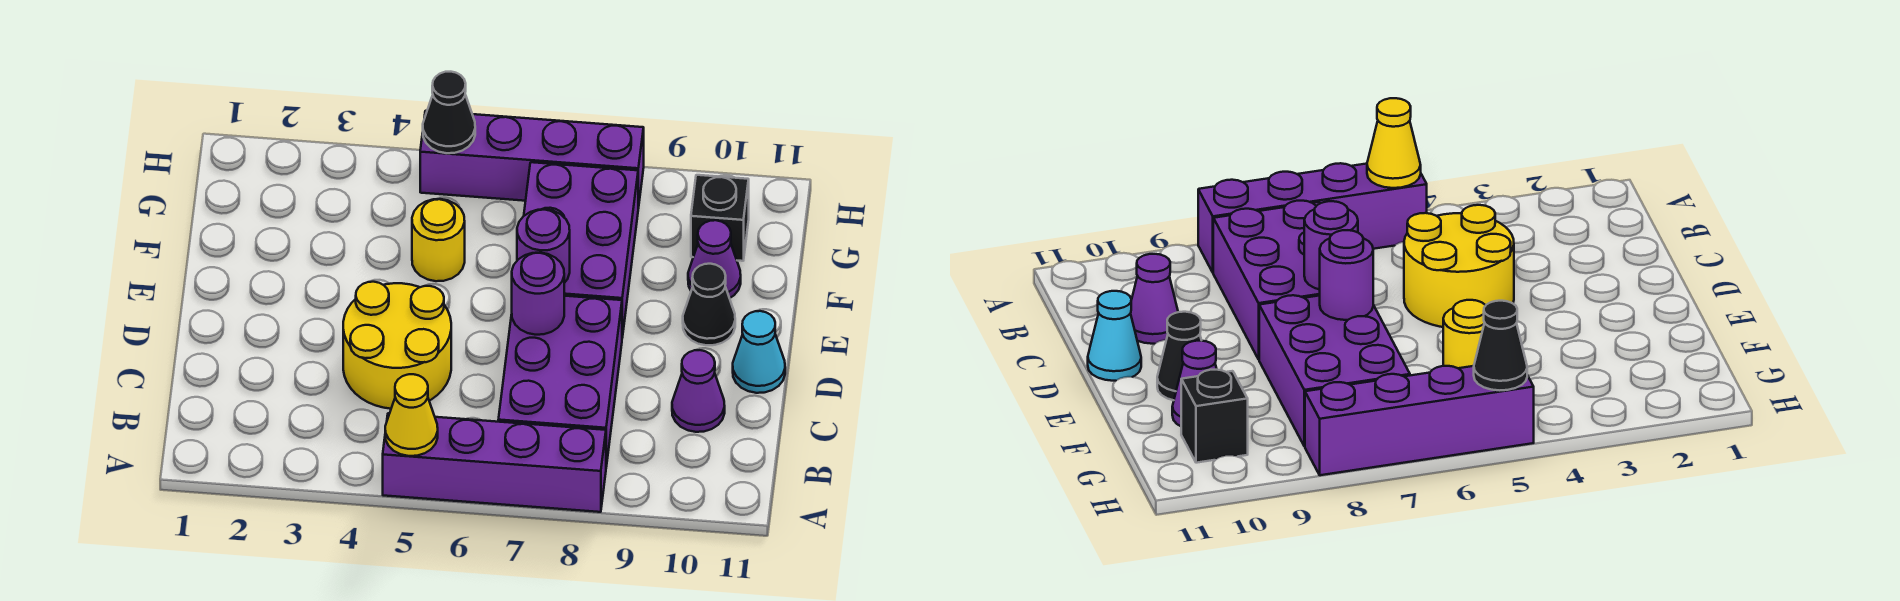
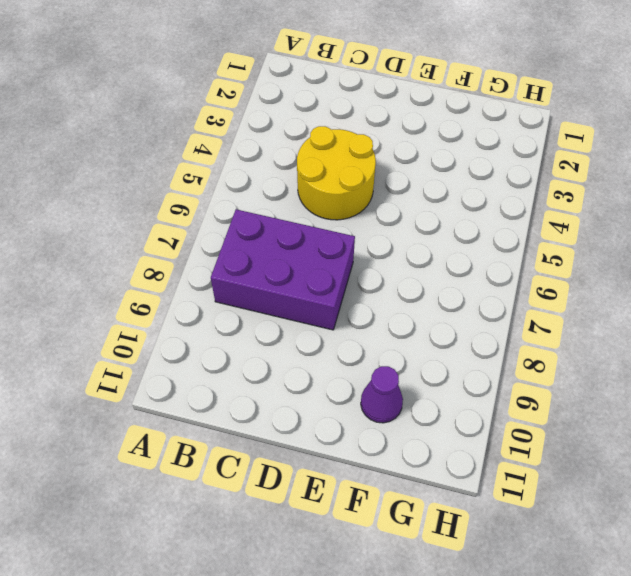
none -> purple brick A5:A8 level 1
none -> purple cone C10 level 1
none -> cyan cone D11 level 1

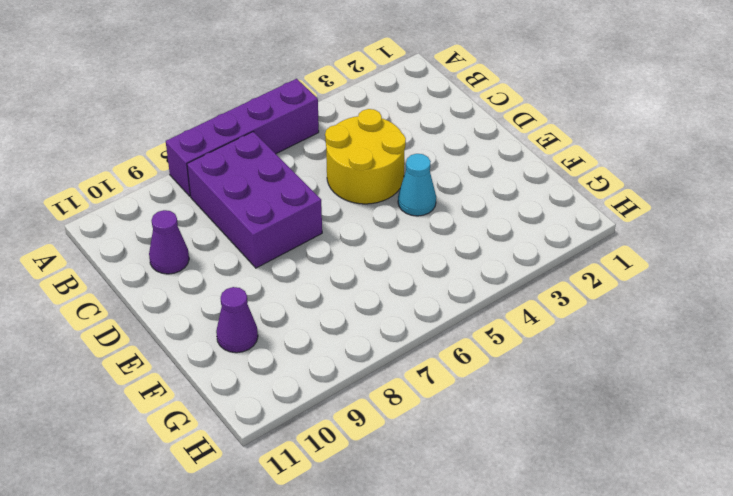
cyan cone E4 level 1 -> cyan cone D11 level 1
none -> purple brick E7:G8 level 1
none -> black cone E10 level 1
none -> yellow round brick F5 level 1

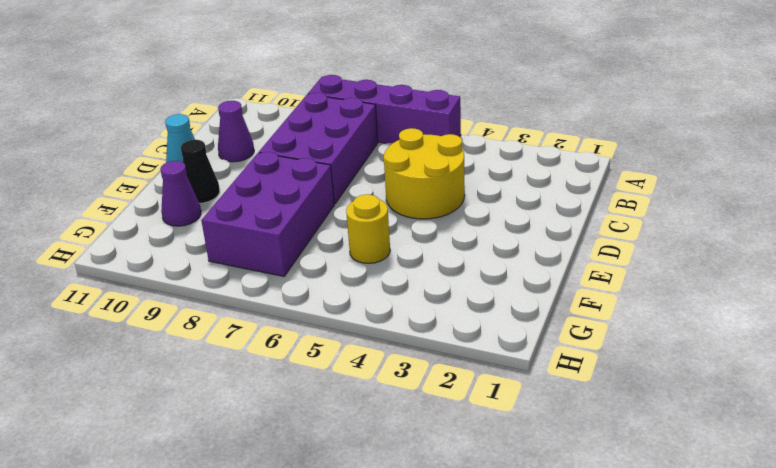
none -> black brick G10 level 1
none -> purple brick H5:H8 level 1
none -> yellow cone A5 level 2

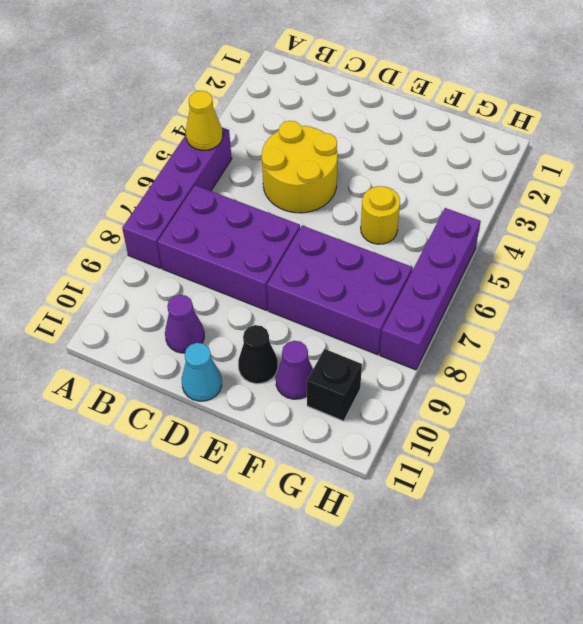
none -> purple round brick D7 level 2
none -> purple round brick E7 level 2
none -> black cone H5 level 2

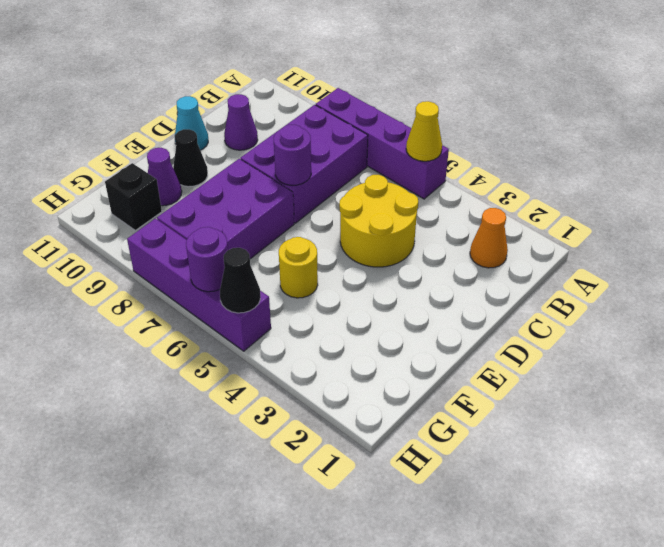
orange cone B2 level 1 -> none
purple round brick H6 level 2 -> purple round brick E7 level 2

